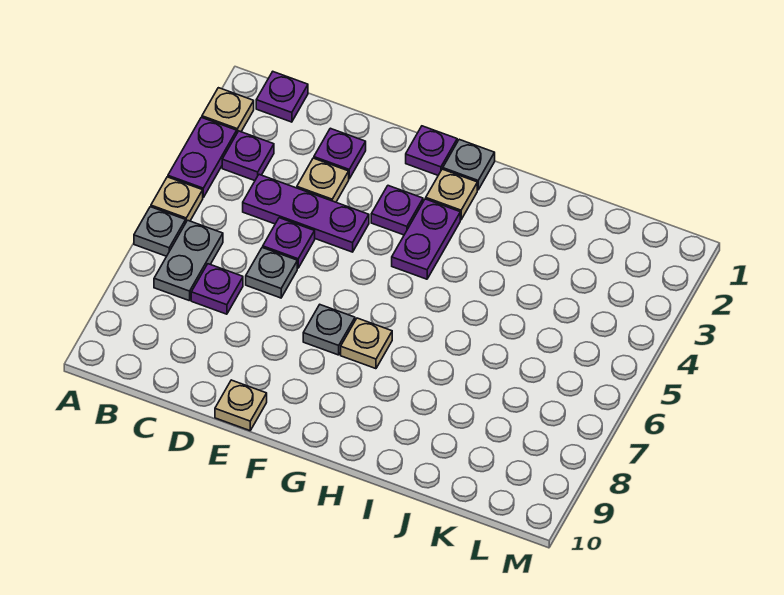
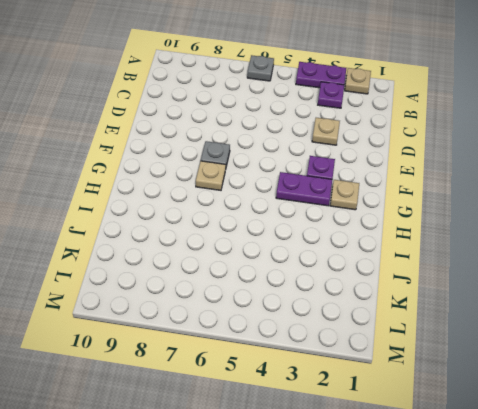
none -> tan plate A5 level 1
none -> purple plate B1 level 1
none -> grey plate B6:B7 level 1

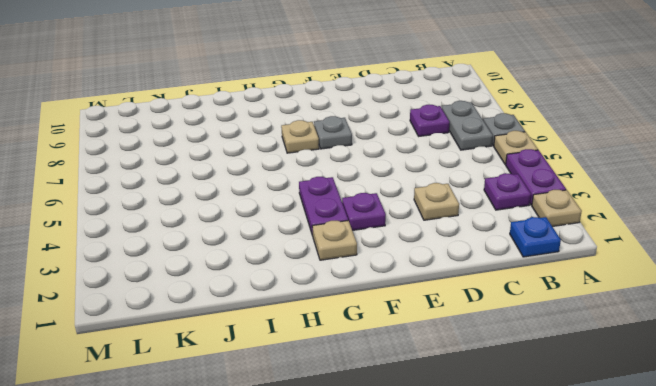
blue plate B1 level 1 -> purple plate B1 level 1
none -> purple plate C4:E4 level 1
none -> purple plate D2 level 1
none -> purple plate D5 level 1

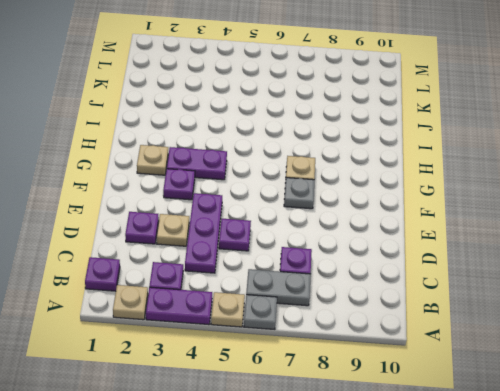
none -> grey plate D6 level 1
none -> tan plate E10 level 1
none -> purple plate F1 level 1

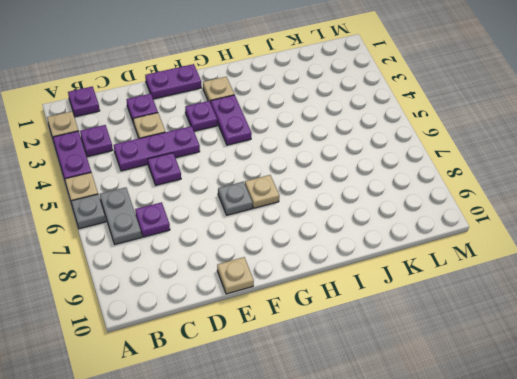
purple plate E1:F1 level 1 -> purple plate F1 level 1
none -> grey plate D6 level 1
none -> grey plate G1 level 1

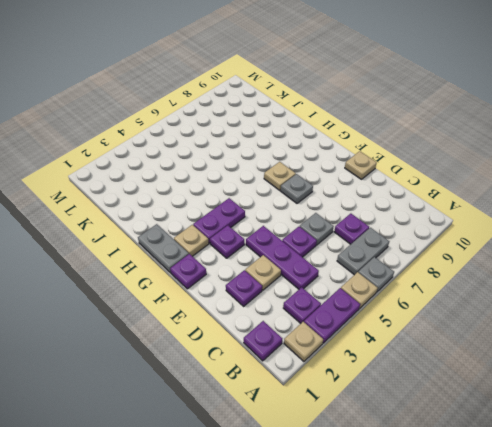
grey plate G1:H1 level 1 -> grey plate G1 level 1

